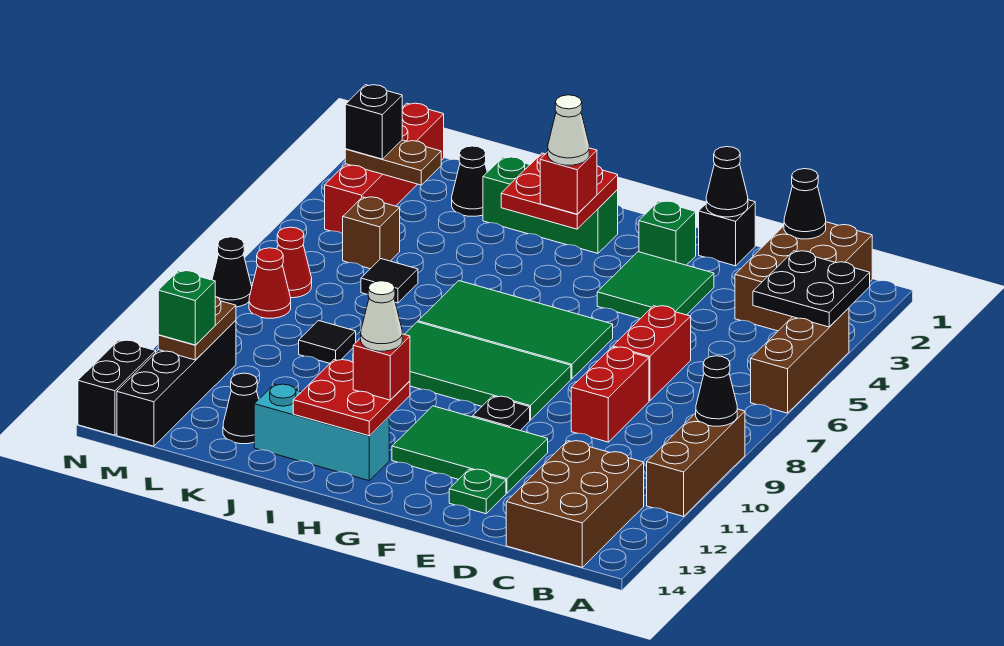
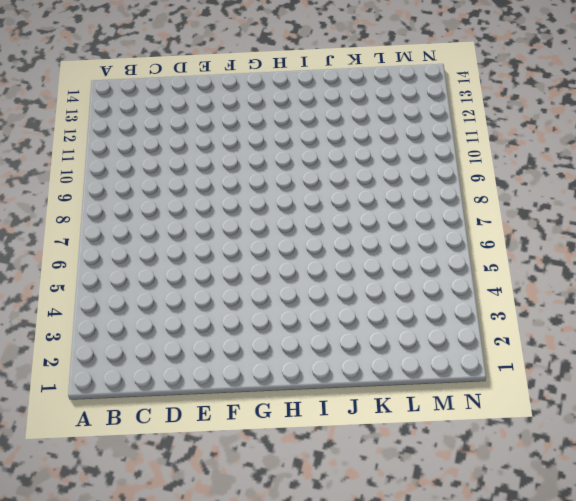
none -> brown brick A4:A6 level 1
none -> brown brick A9:A11 level 1
none -> brown brick B1:C3 level 1
none -> brown brick B12:C14 level 1

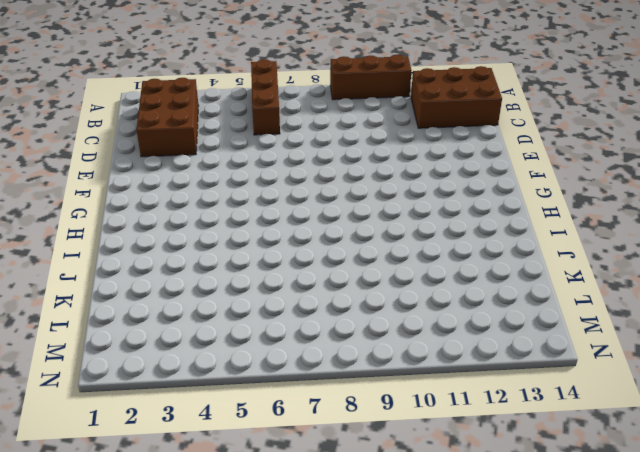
brown brick A6:C6 level 1 -> brown brick A4:A6 level 1
brown brick B2:D3 level 1 -> brown brick B1:C3 level 1
none -> red brick D6:D7 level 1
none -> red brick D8:D9 level 1
none -> black brick E1 level 1
none -> green tile E3:F4 level 1

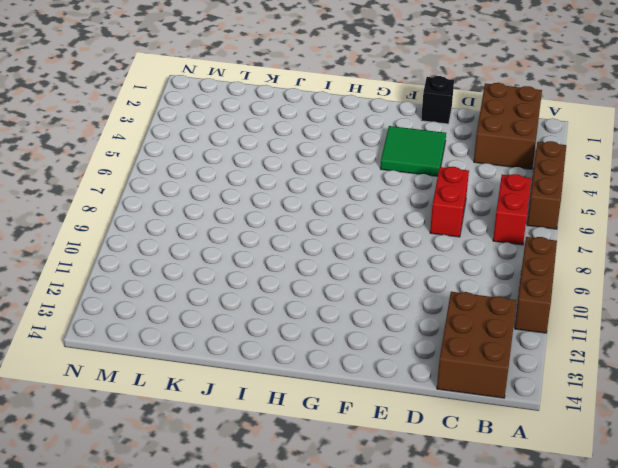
red brick B6:B7 level 1 -> red brick D8:D9 level 1
none -> green tile E11:G12 level 1
none -> green plate E13 level 1
none -> green brick F2 level 1
none -> green tile F6:I7 level 1

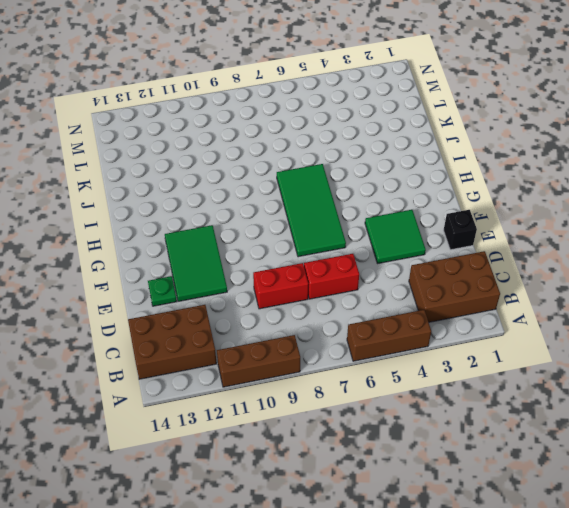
none -> green brick F2 level 1
none -> green tile F8:I9 level 1
none -> black plate F10 level 1
none -> green brick H2:J2 level 1

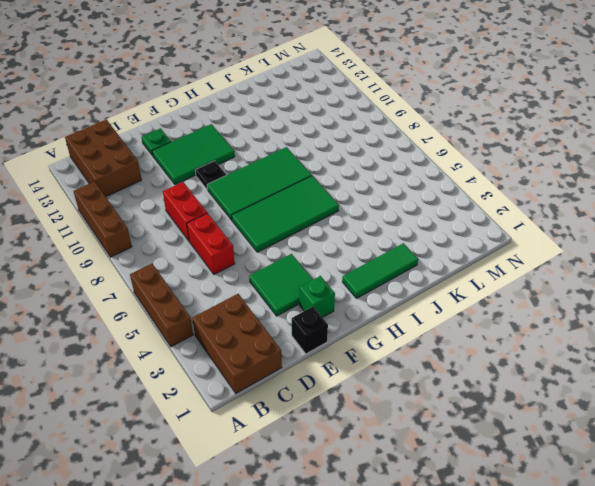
green tile H2:J2 level 1 -> green brick H2:J2 level 1
none -> cyan brick H13:J13 level 1
none -> black cone K2 level 1
none -> black tile K6 level 1
none -> black tile K9 level 1

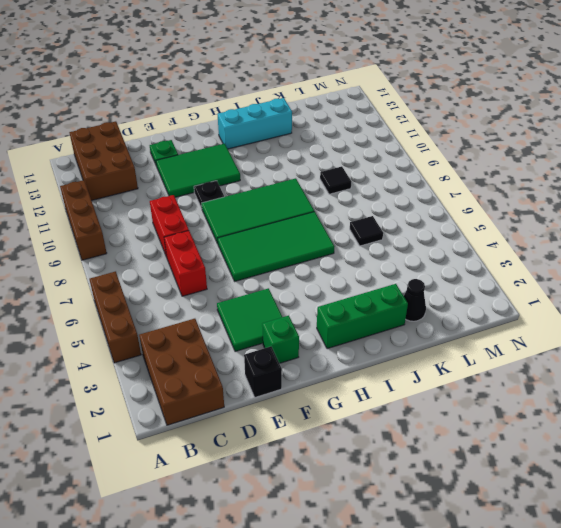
none -> black cone K13 level 1
none -> brown brick L5 level 1
none -> red brick M1:M4 level 1
none -> red cone M7 level 1

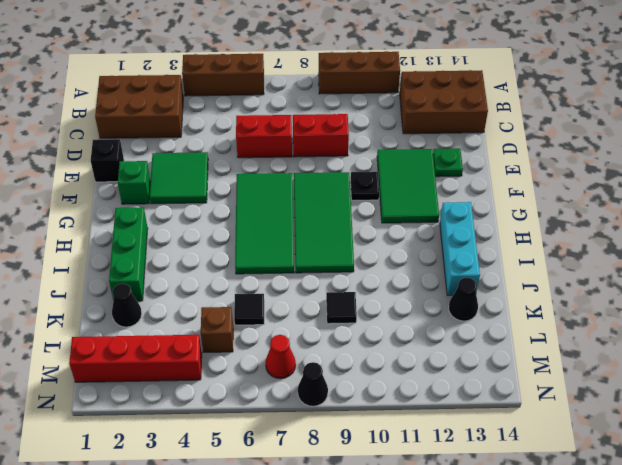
none -> red cone M8 level 1
none -> black brick M11:M14 level 1
none -> black brick N13:N14 level 1
none -> black plate A3:B4 level 2

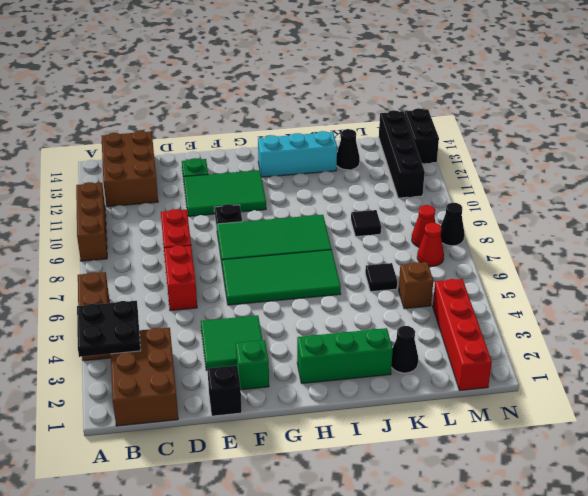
none -> black cone A9 level 2
none -> black cone C1 level 2
none -> black cone E1 level 2
none -> red plate H2:I3 level 2

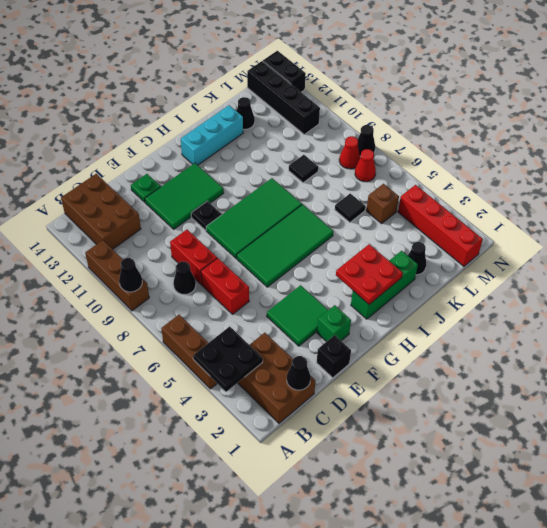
black cone C8 level 1 -> black cone E1 level 2
none -> red plate H12:I13 level 2
none -> brown plate L3:M3 level 2
none -> brown plate M11:M12 level 2
none -> red brick H3 level 3

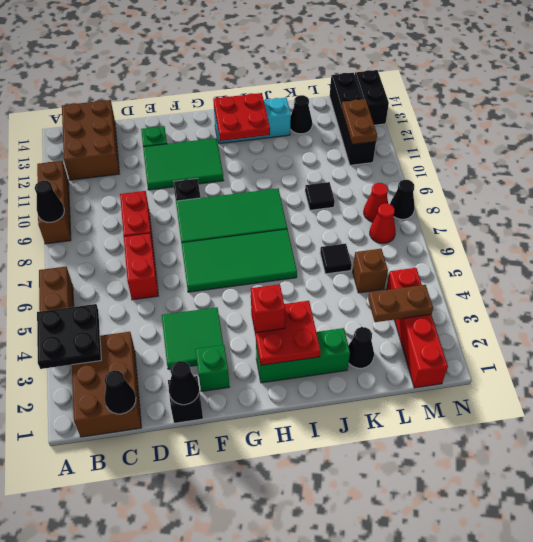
none -> red brick H12 level 3
none -> black brick M3 level 3
none -> green brick M12 level 3
none -> white cone H3 level 4

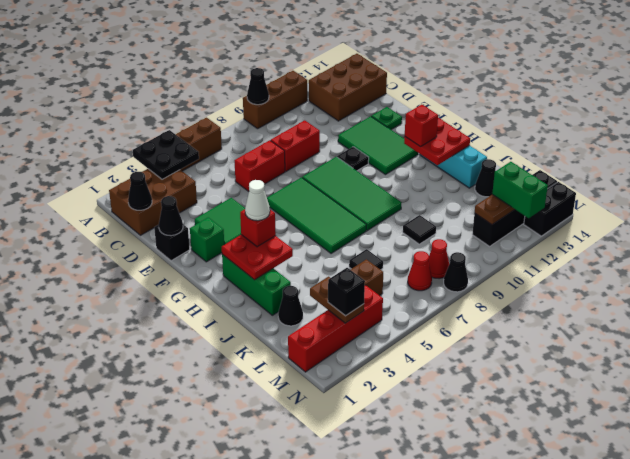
green brick M12:N12 level 3 -> green brick M12 level 3
none -> white cone H12 level 4

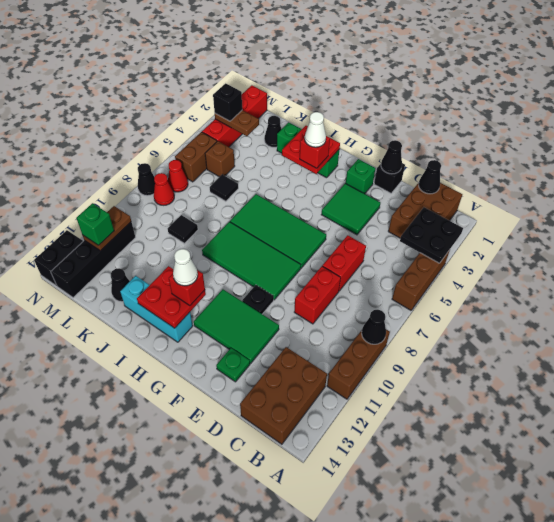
brown brick M5:M6 level 1 -> none

